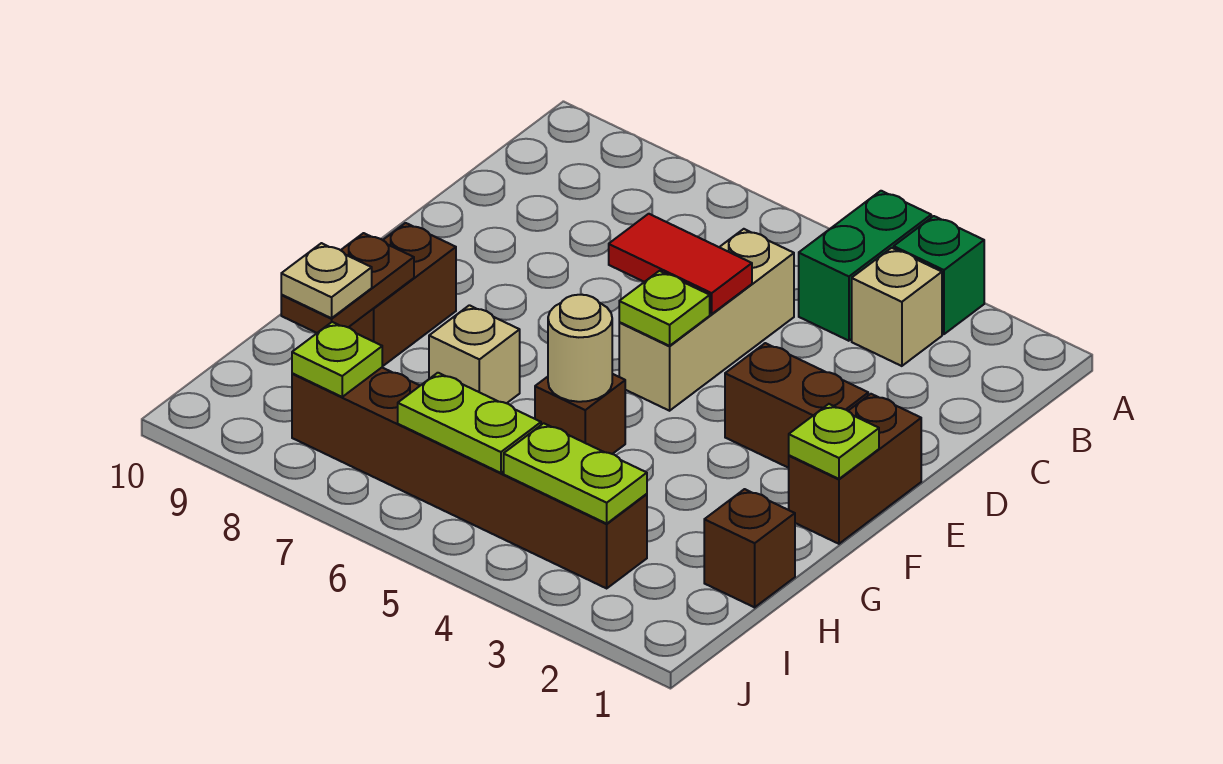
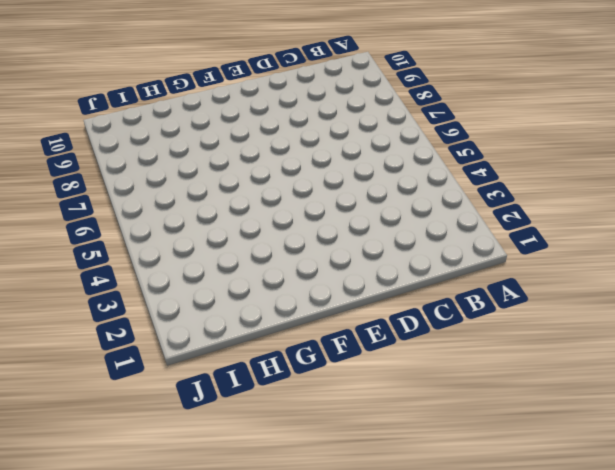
none -> green brick A3 level 1
none -> green brick A4:B4 level 1
none -> tan brick B3 level 1

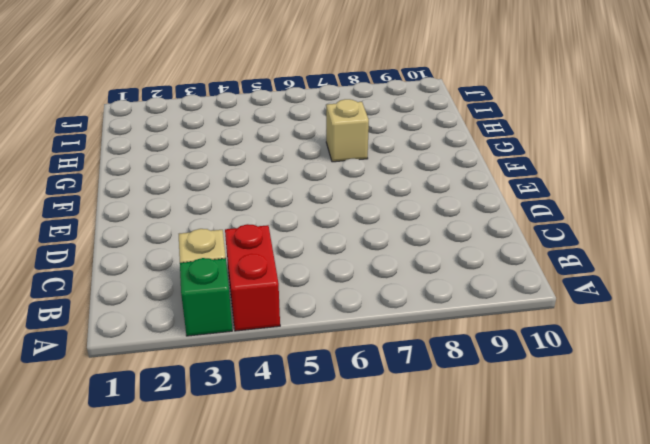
red brick A4:B4 level 1 -> green brick A4:B4 level 1
none -> tan brick C5:E5 level 1
none -> brown brick E1:F1 level 1
none -> brown brick E2:E3 level 1

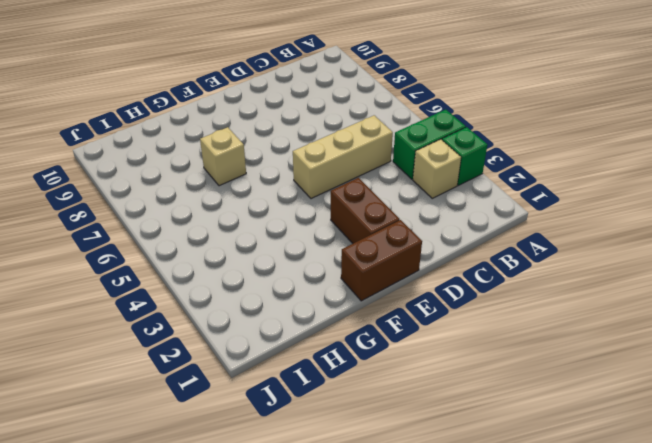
none -> brown brick F9:G9 level 1
none -> brown brick G5 level 1
none -> brown brick H1 level 1

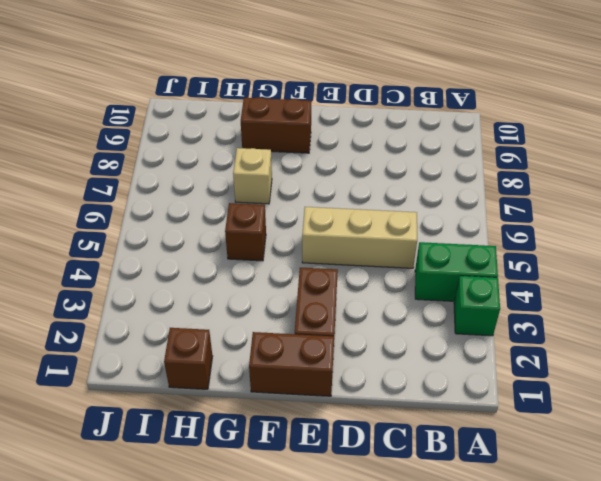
none -> tan brick B3 level 1
none -> brown brick I3:I8 level 1
none -> red tile D5:D6 level 2

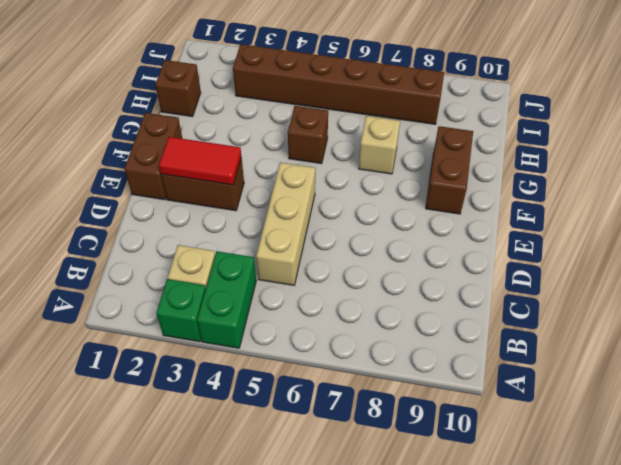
red tile E2:E3 level 2 -> red tile D5:D6 level 2
none -> lime plate E5 level 2
none -> lime plate F1 level 2
none -> tan round brick G5 level 2

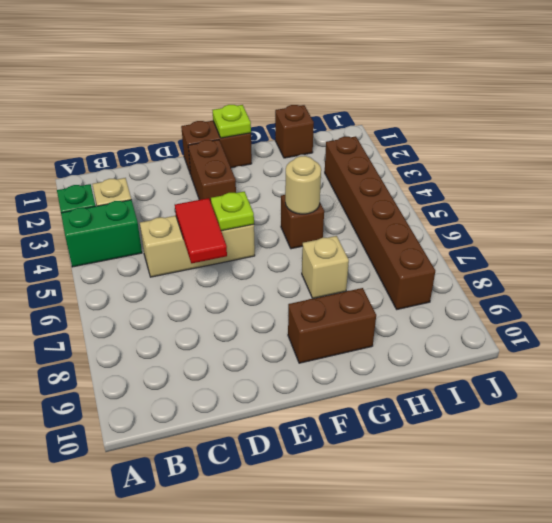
none -> brown plate G9:H9 level 2
none -> lime plate I3:I4 level 2
none -> lime plate I5:I6 level 2

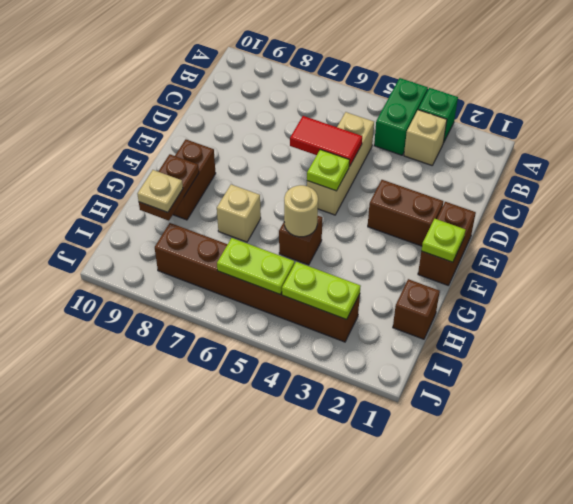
none -> lime plate I8 level 2

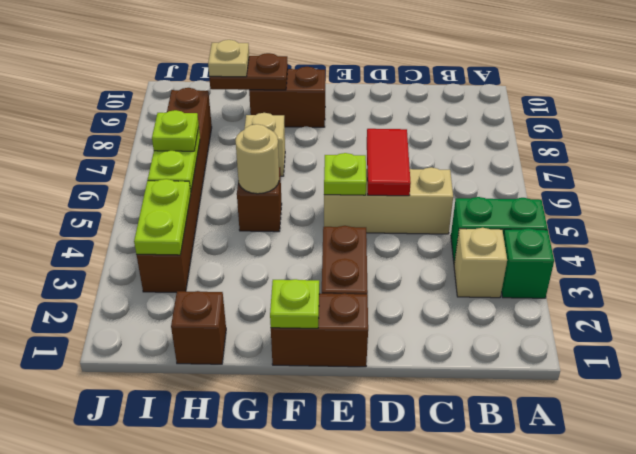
lime plate I6 level 3 -> lime plate I8 level 2

